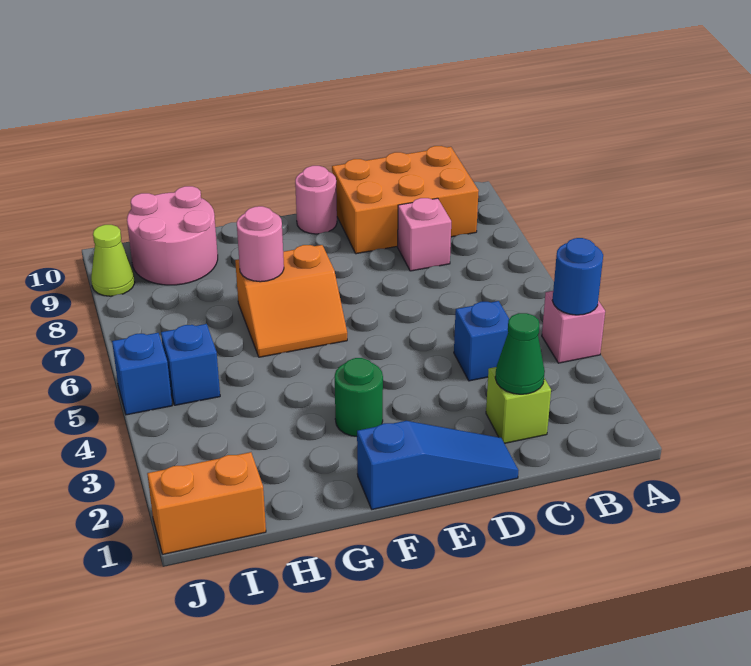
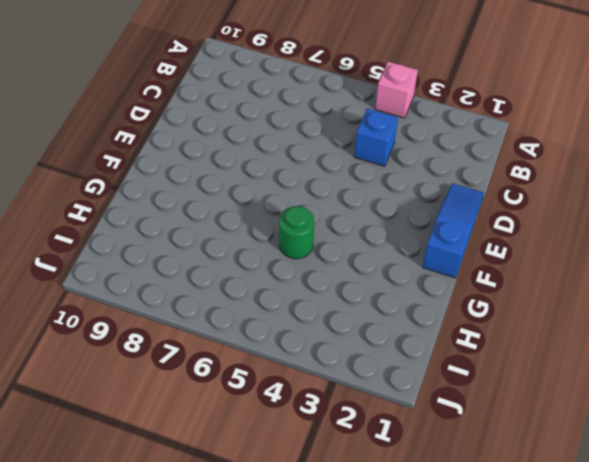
green round brick G5 level 1 -> green round brick F3 level 1
none -> orange brick B9:D10 level 1
none -> lime brick C2 level 1
none -> pink brick C8 level 1

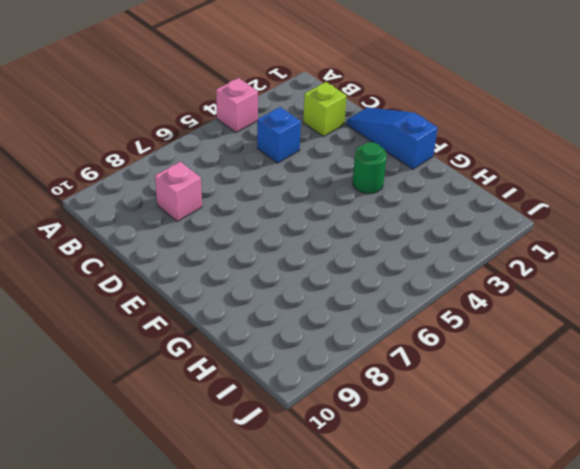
none -> orange brick B9:D10 level 1
none -> pink round brick E10 level 1
none -> orange slope F6:G7 level 1 top 7

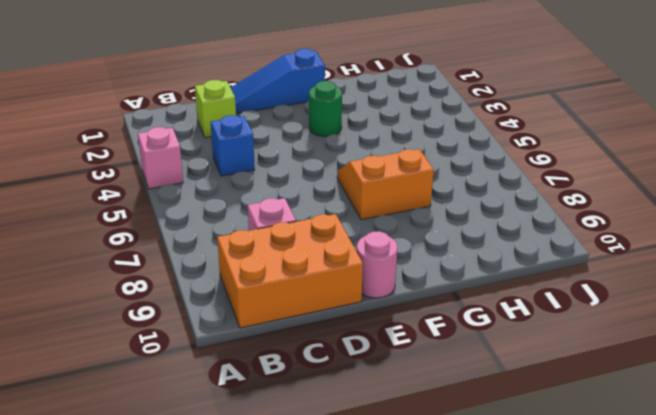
none -> pink round brick H9:I10 level 1
none -> orange brick I1:J1 level 1
none -> blue brick I5 level 1

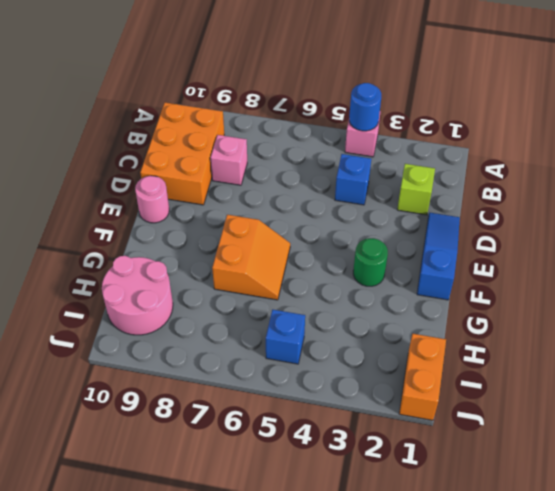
none -> blue brick J5 level 1
none -> lime cone J9 level 1
none -> green cone C2 level 2

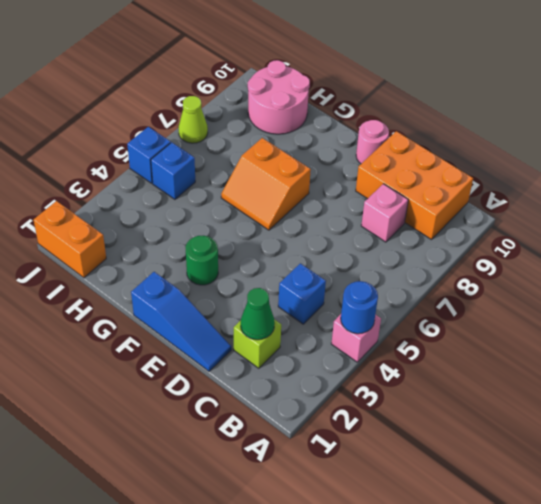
lime cone J7 level 1 -> lime cone J9 level 1
none -> pink round brick G7 level 2

